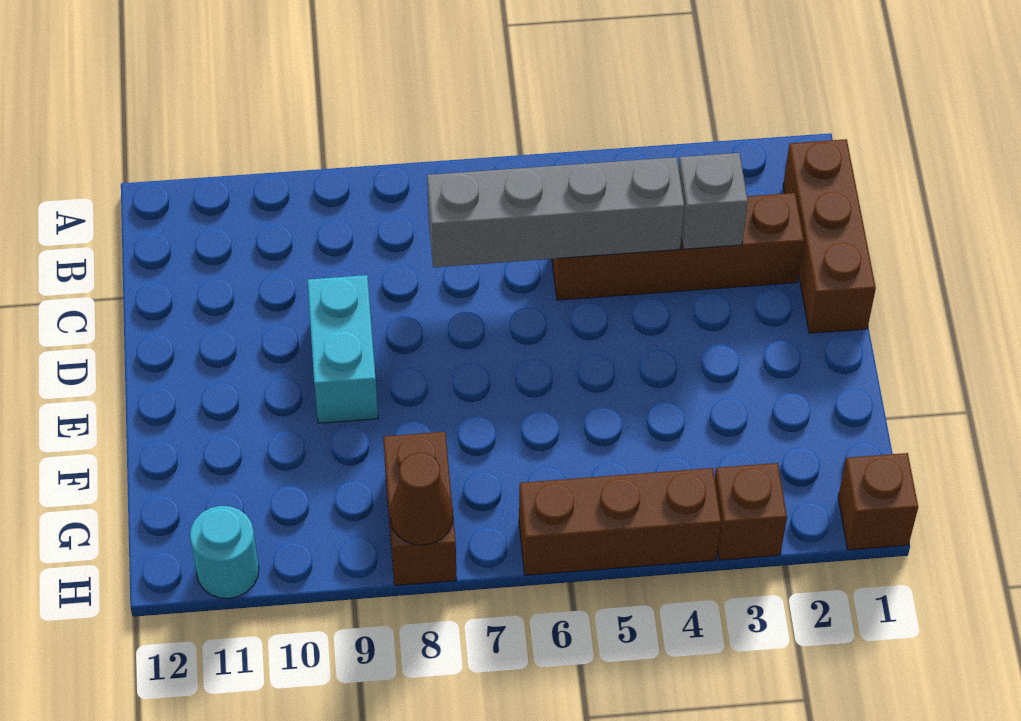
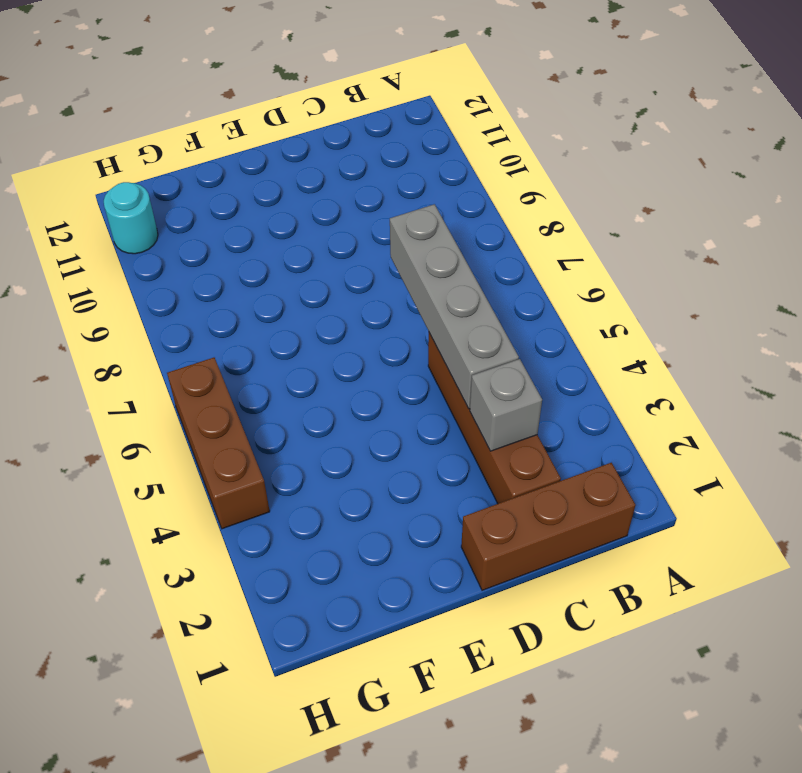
none -> cyan brick D9:E9 level 1
none -> brown brick G8:H8 level 1

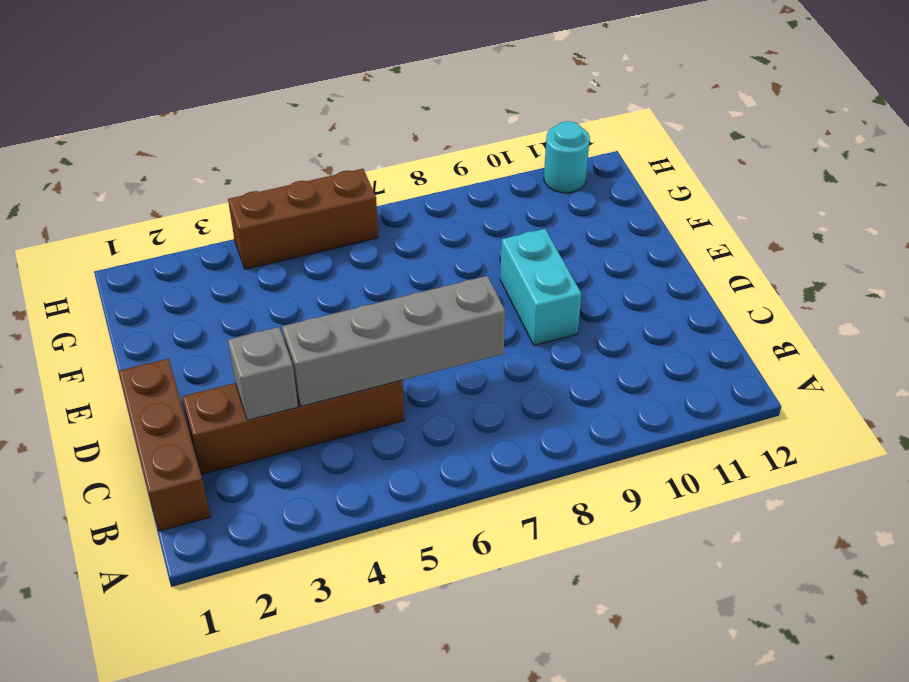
none -> brown brick G8:H8 level 1
none -> brown brick H1 level 1

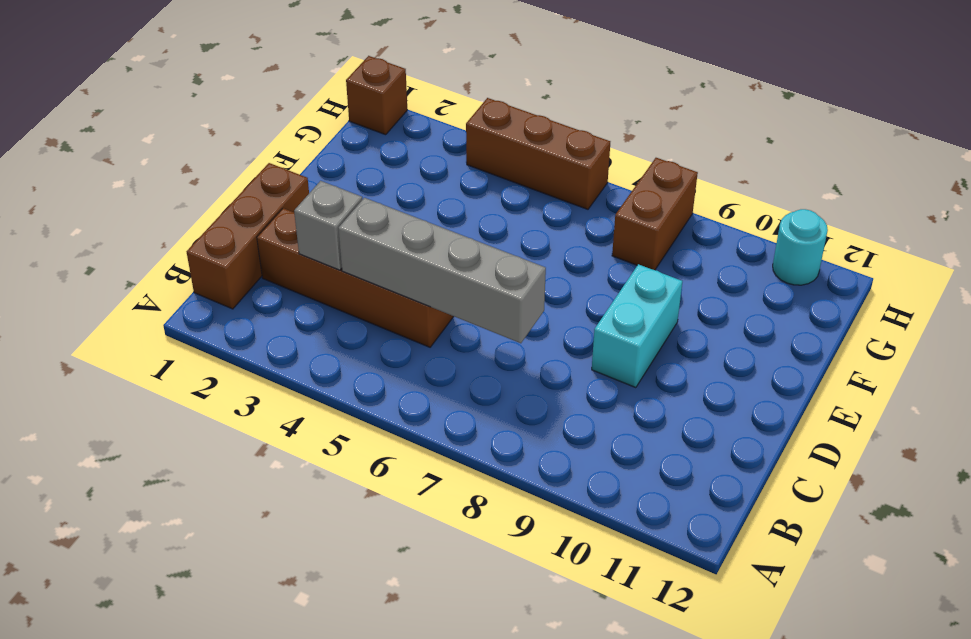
none -> brown brick H3 level 1
none -> brown cone H8 level 2

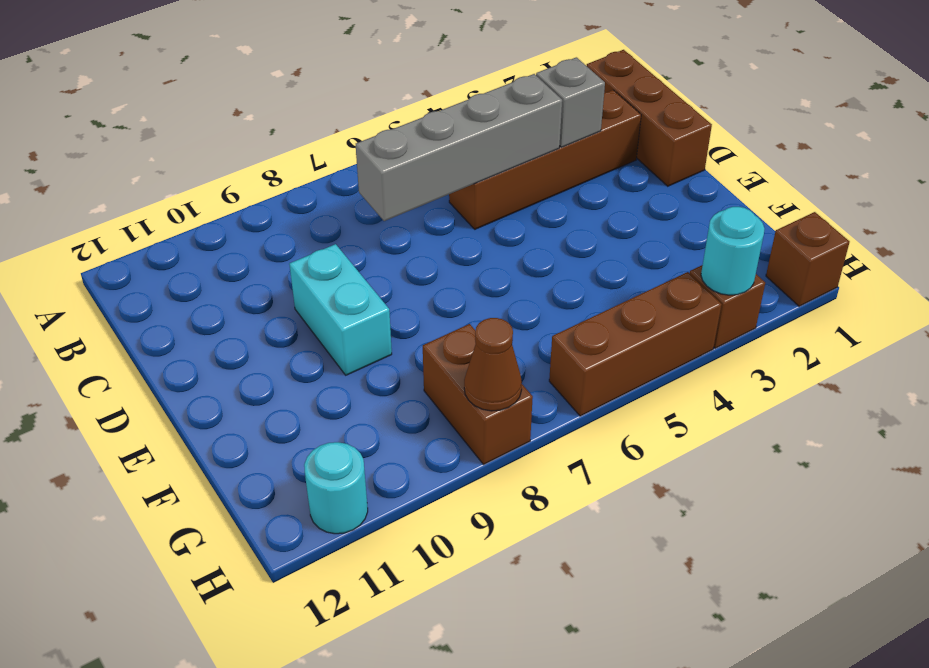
cyan round brick H3 level 2 -> none

